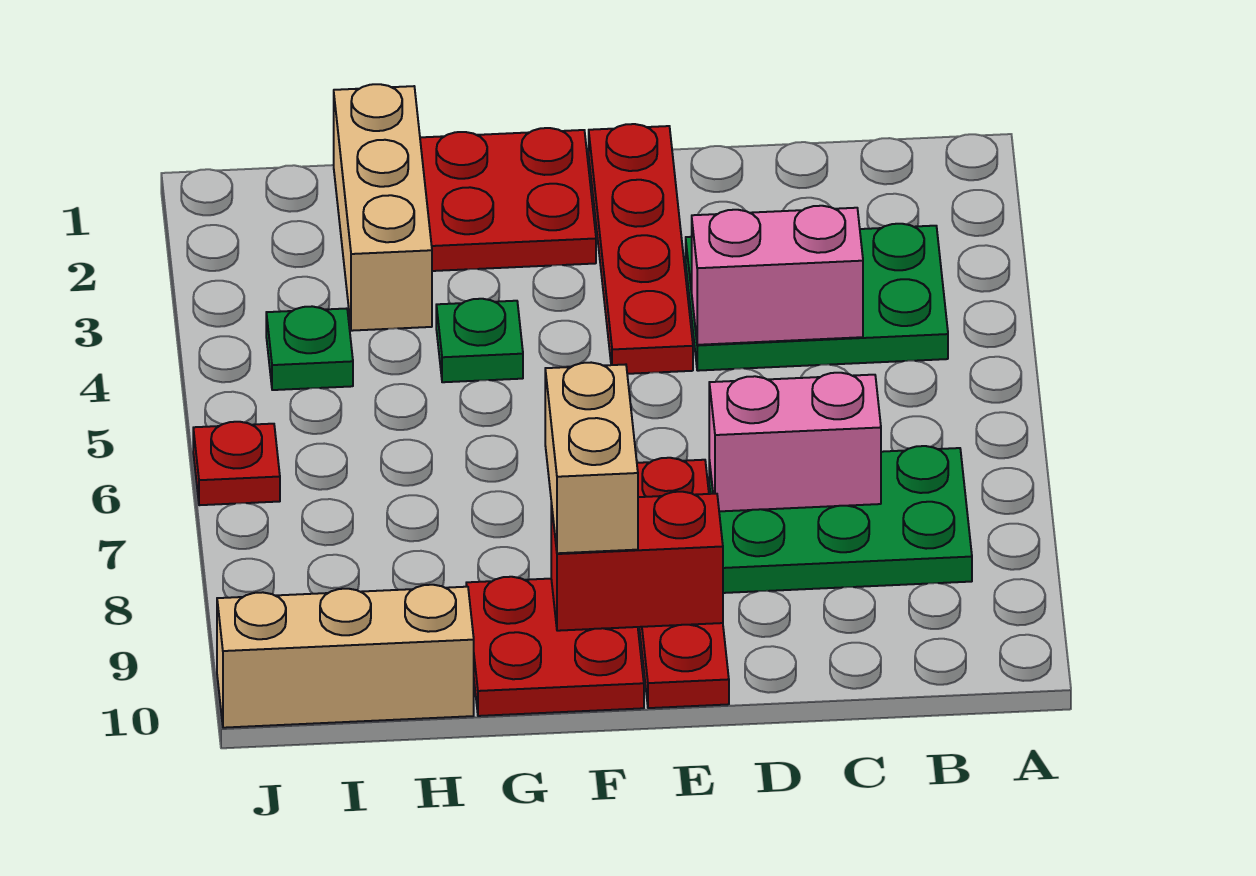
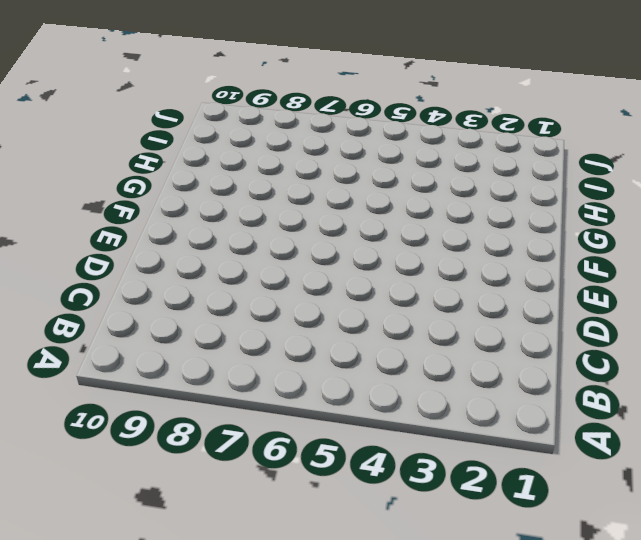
none -> green plate B3:D4 level 1
none -> green plate B7:D8 level 1
none -> red plate E1:E4 level 1

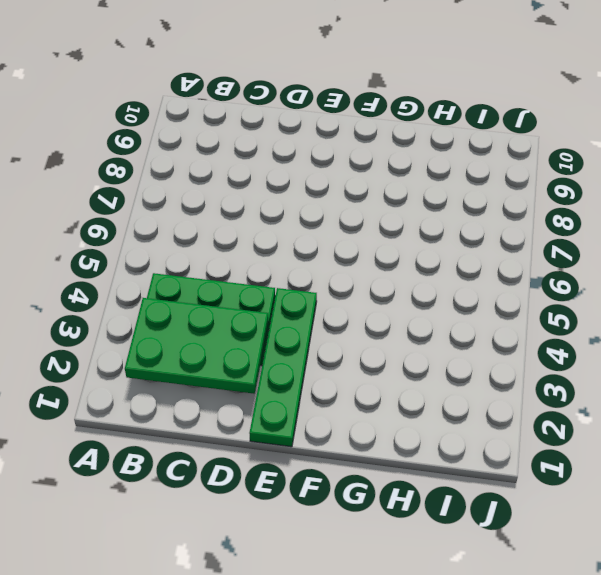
green plate B2:D3 level 2 -> green plate B7:D8 level 1
green plate E1:E4 level 1 -> red plate E1:E4 level 1
none -> red plate E7:E10 level 1
none -> red plate F1:G2 level 1
none -> red plate F9:G10 level 1

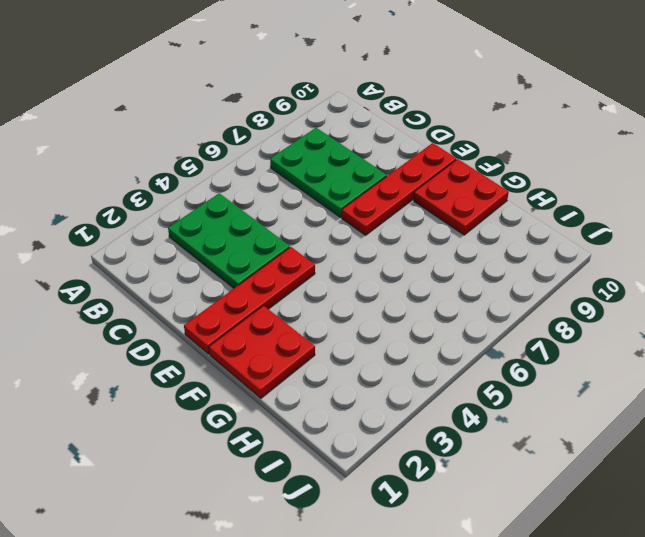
none -> green plate G4 level 1
none -> tan brick H1:H3 level 1
none -> tan brick H10:J10 level 1

